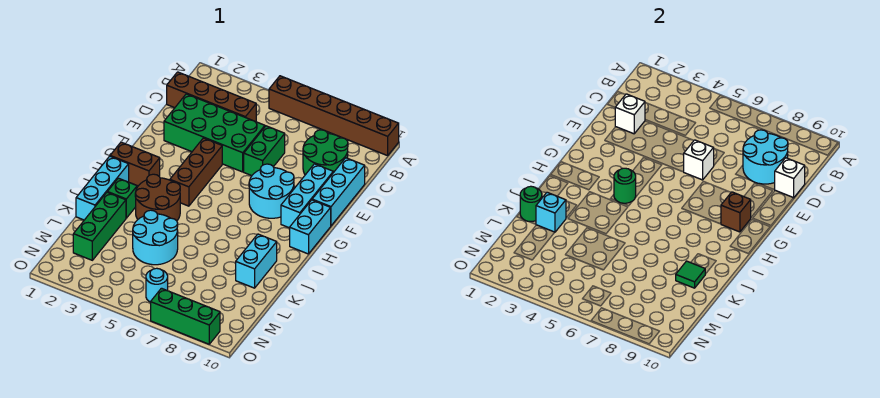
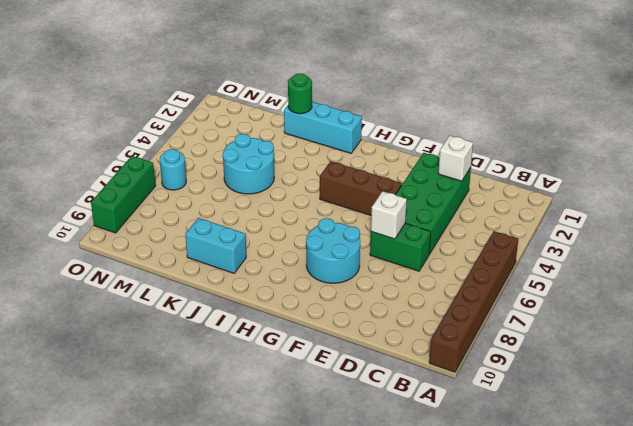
none -> brown brick C1:C4 level 1
none -> green round brick C8:D9 level 1
none -> cyan brick D10:F10 level 1

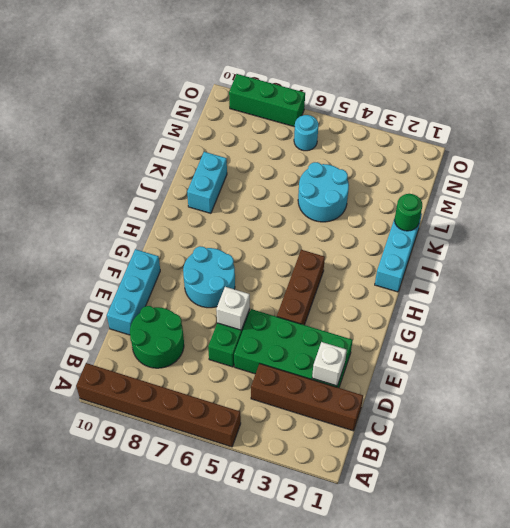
none -> cyan brick E9:G9 level 1
none -> cyan brick G10:H10 level 1
none -> brown brick H1:H2 level 1

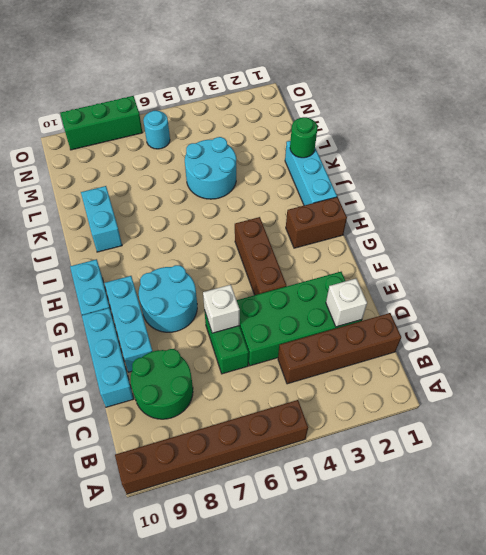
none -> brown round brick I3:J4 level 1
none -> green brick J2 level 1
none -> green brick K2:M2 level 1

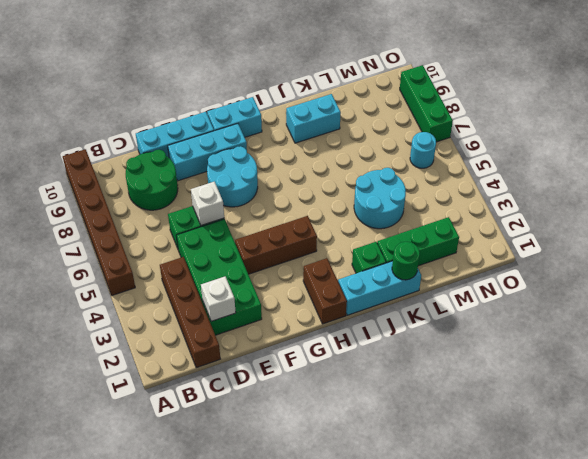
none -> brown round brick I3:J4 level 1
none -> cyan round brick C8:D9 level 2
none -> white brick D10 level 2

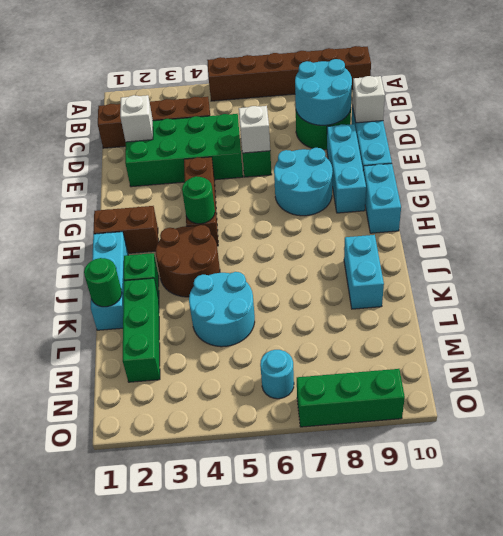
none -> brown brick G9 level 2
none -> cyan brick K2 level 2
none -> green tile K9 level 2

